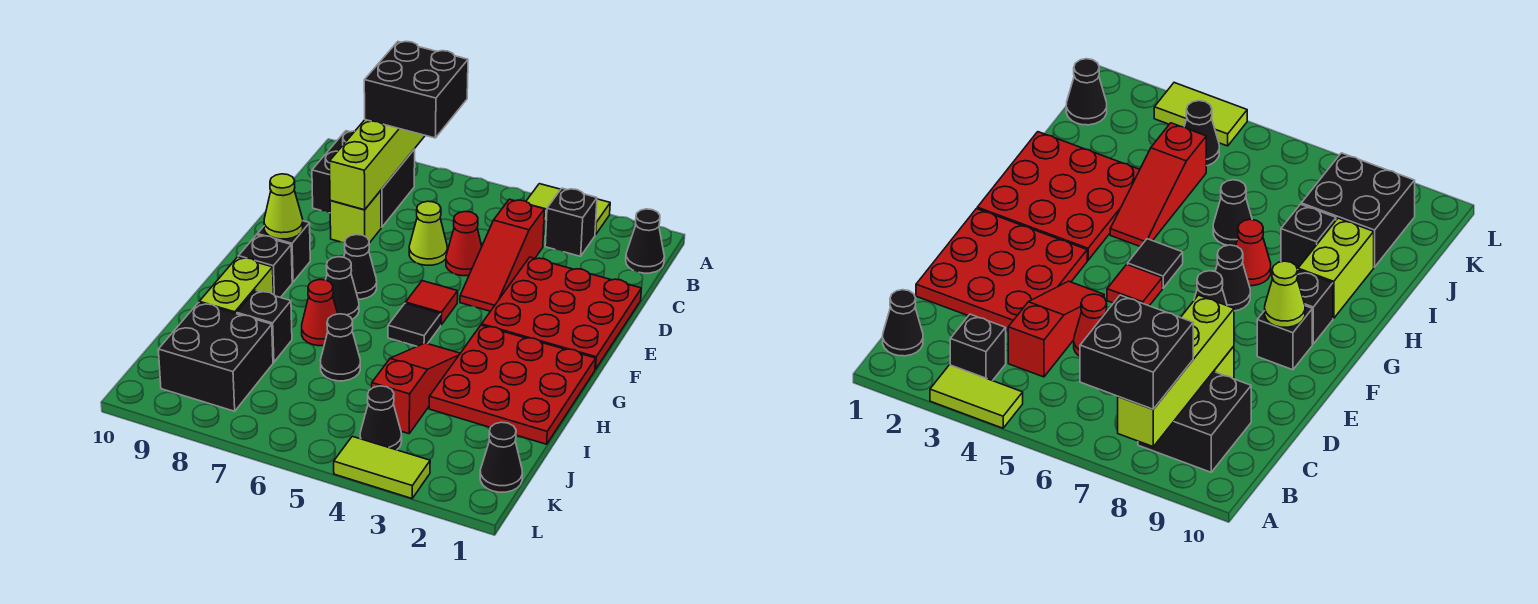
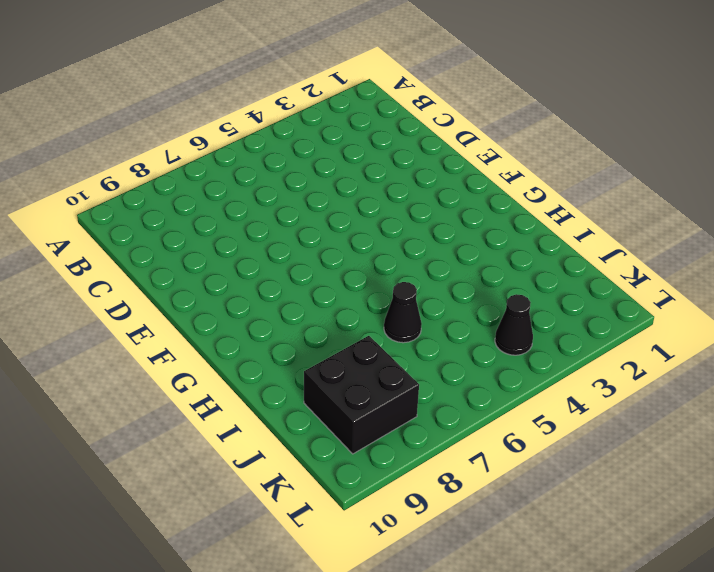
none -> lime tile A3:A4 level 1
none -> black cone B1 level 1
none -> black brick B3 level 1

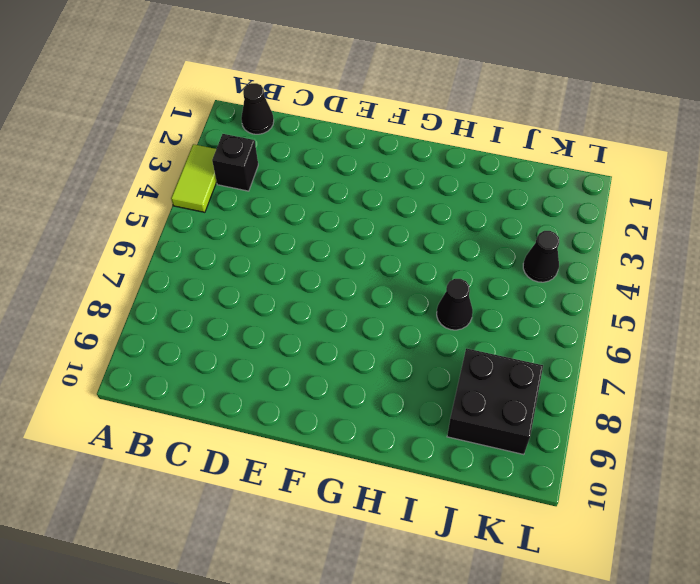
none -> black brick B8:C9 level 1
none -> red slope C4:E4 level 1 top C
none -> red plate D1:F3 level 1

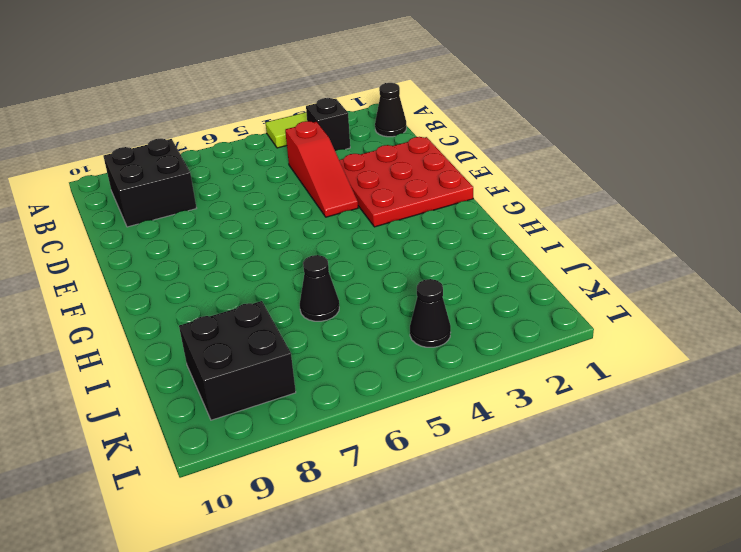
none -> red cone D5 level 1
none -> lime cone D6 level 1
none -> lime brick D8 level 1

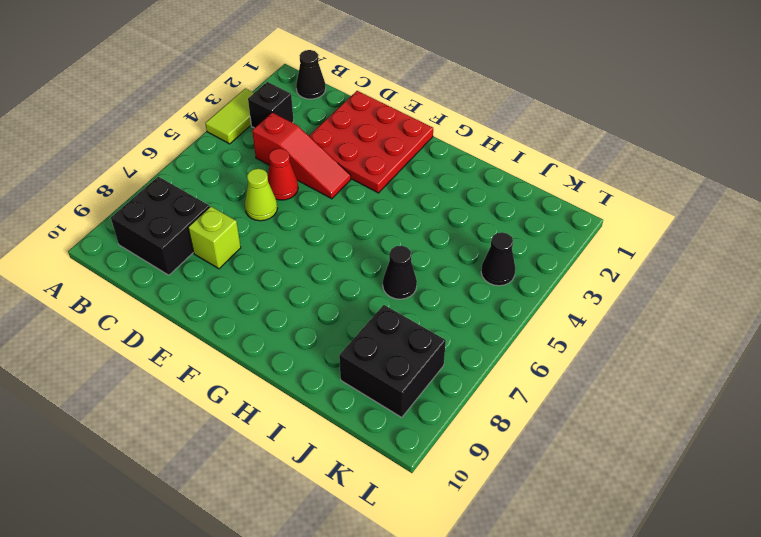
none -> red tile F5 level 1
none -> black cone F7 level 1
none -> black brick F9 level 1

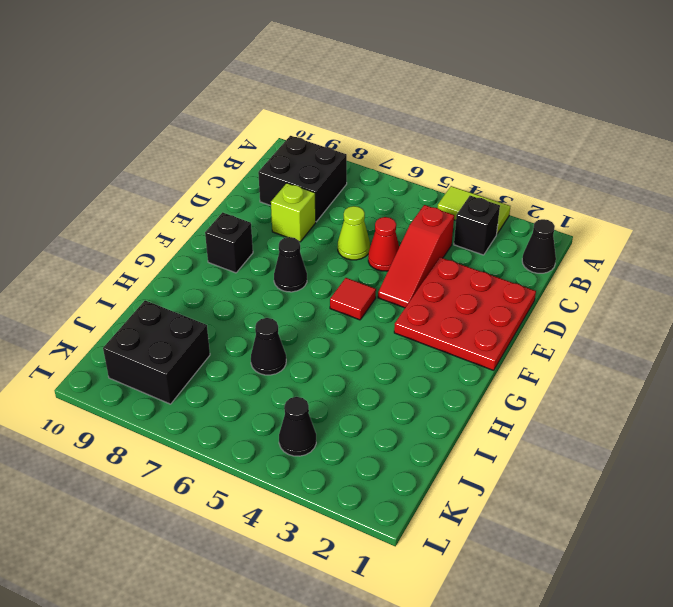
none -> red plate G1:I3 level 1
none -> black tile G5 level 1
none -> black cone G7 level 1

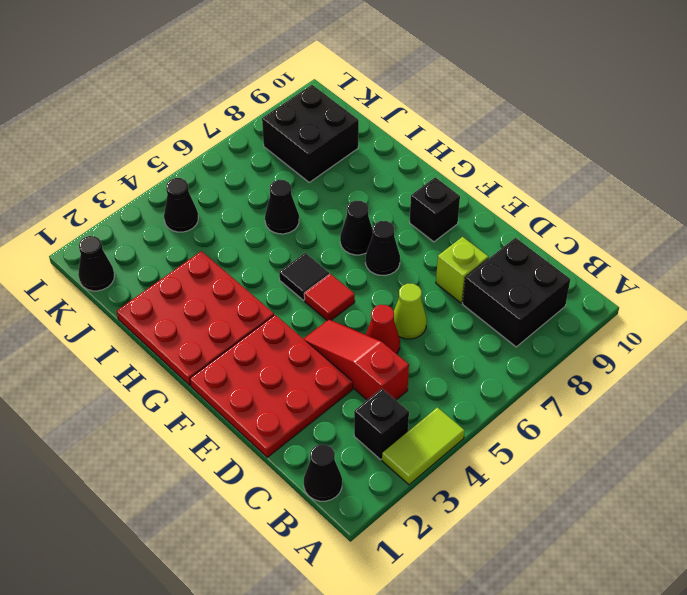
none -> black brick G9 level 1
none -> red slope H4:J4 level 1 top J
none -> red cone H7 level 1

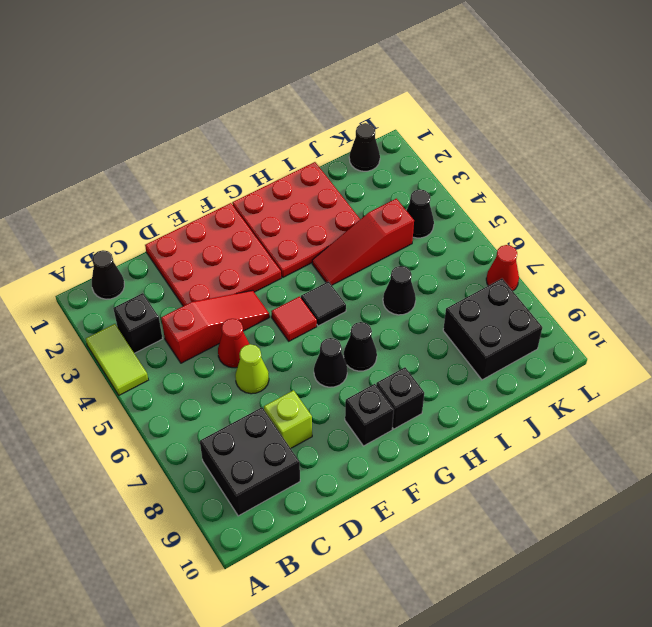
red cone L7 level 1 -> red cone H7 level 1
none -> lime brick H9:I9 level 1
none -> black brick I8 level 1
none -> lime tile L3:L4 level 1

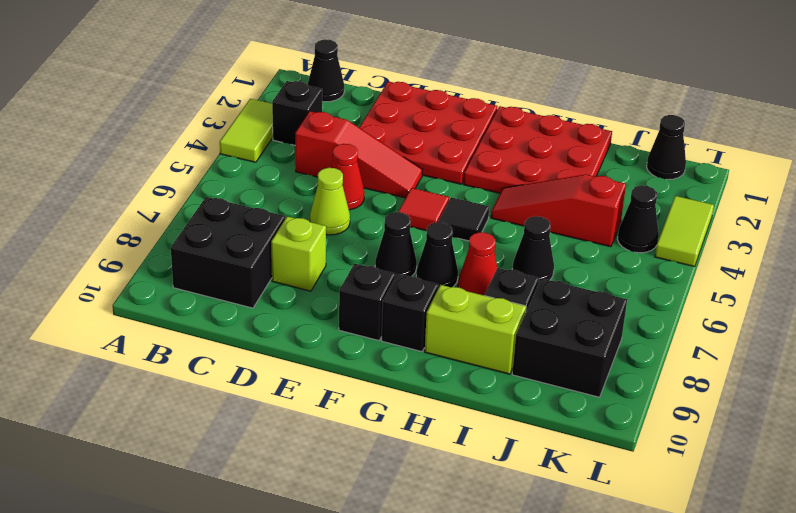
none -> lime brick A8:D8 level 2
none -> lime cone F9 level 2
none -> black brick A7:B8 level 3

